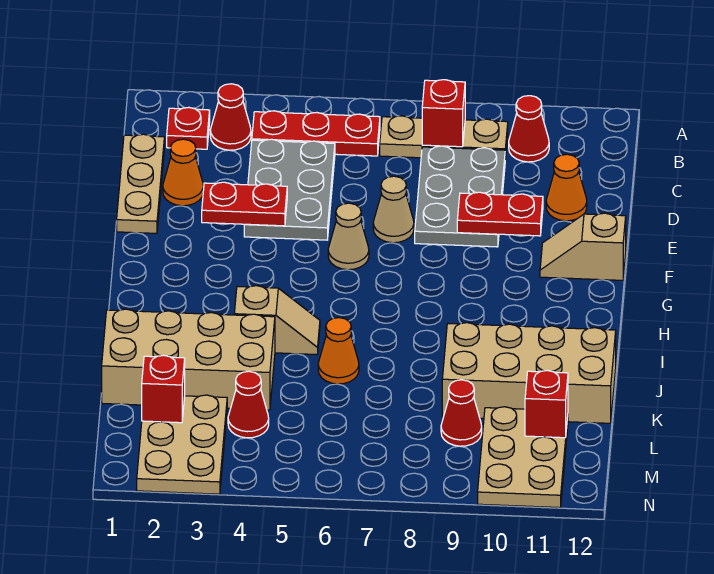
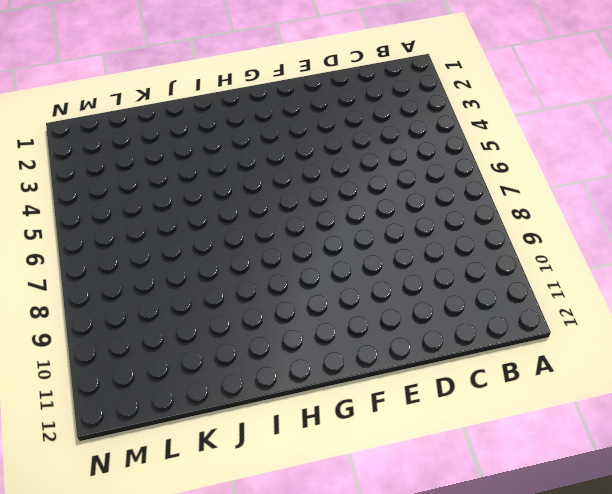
none -> red plate B2 level 1
none -> red cone B3 level 1
none -> red plate B4:B6 level 1

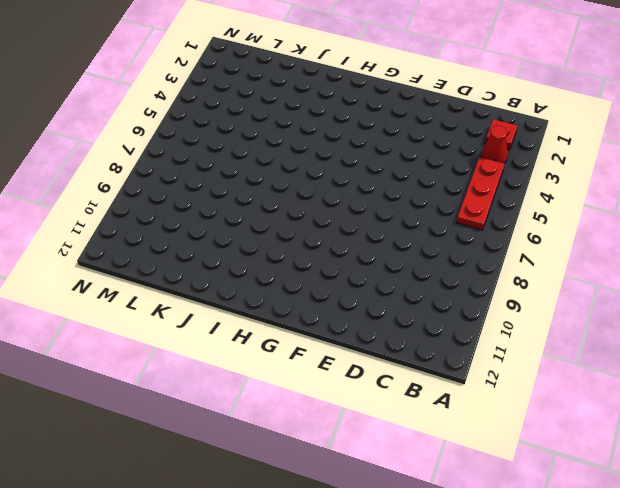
none -> tan plate B7:B9 level 1
none -> red cone B10 level 1
none -> tan plate C1:E1 level 1

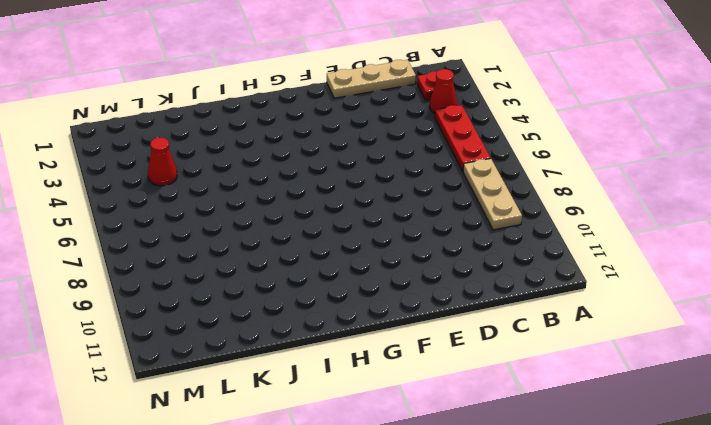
none -> red cone B10 level 1
none -> grey plate C4:E5 level 1
none -> grey plate C8:E9 level 1

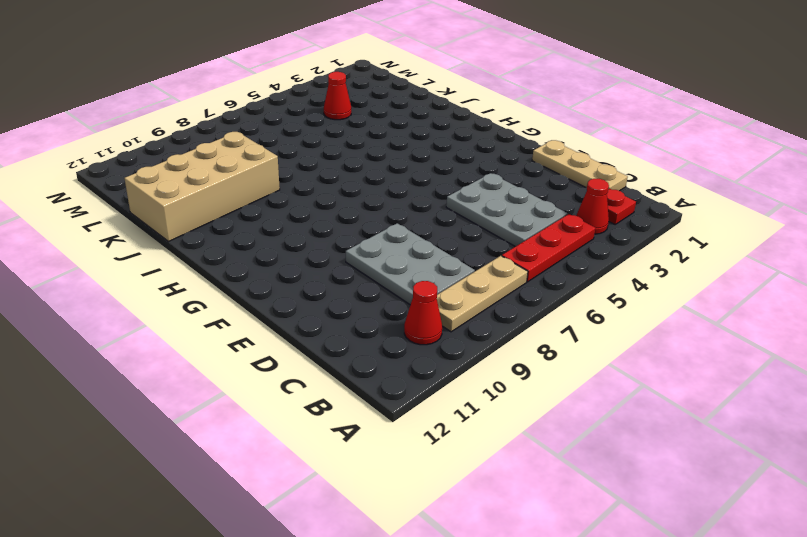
none -> orange cone D2 level 1
none -> orange cone D11 level 1
none -> tan cone E7 level 1

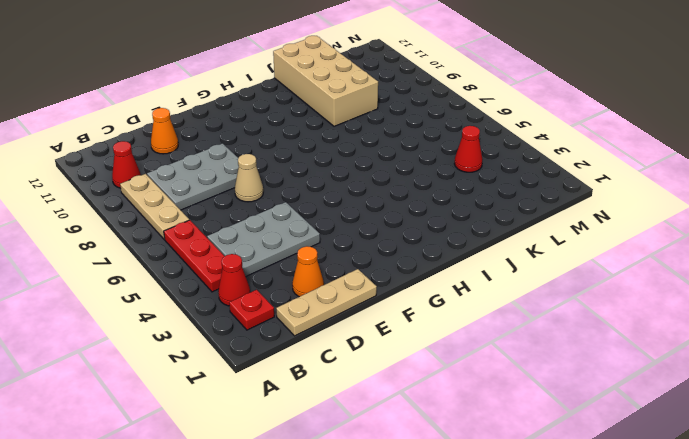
none -> tan cone F6 level 1
none -> tan slope F11:F12 level 1 top 12
none -> tan slope I4:I5 level 1 top 4

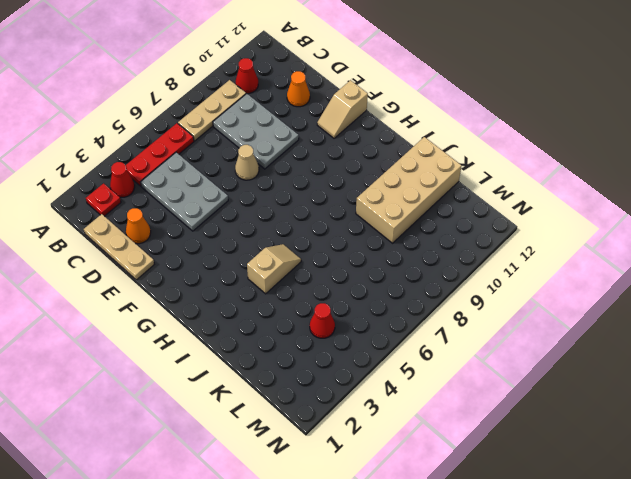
none -> tan cone F6 level 1
none -> tan brick J1:K4 level 1
none -> orange cone J6 level 1

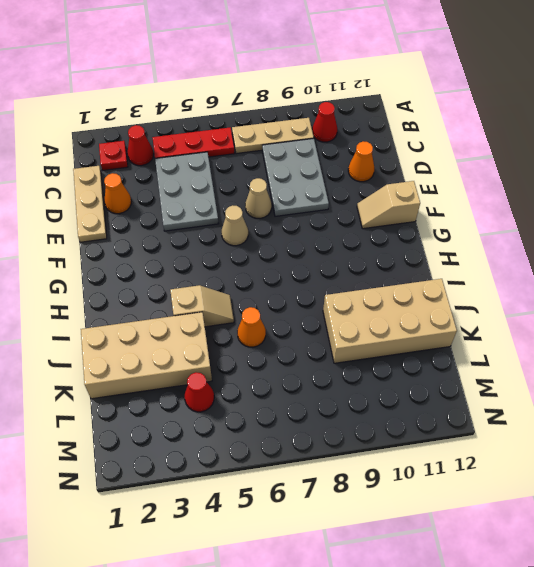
none -> tan plate L2:N3 level 1
none -> red cone L9 level 1
none -> tan plate L10:N11 level 1

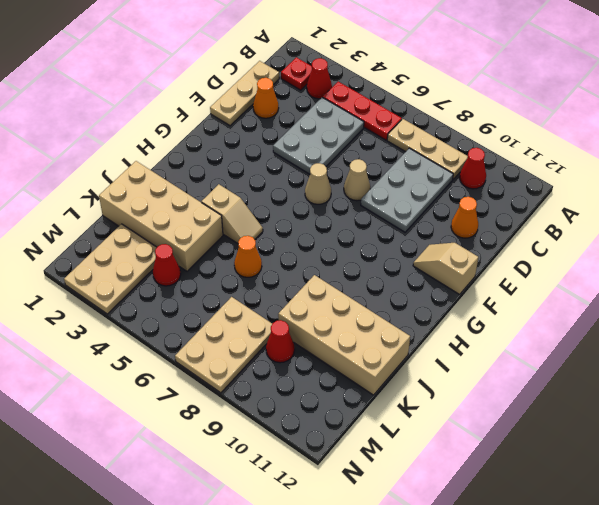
tan plate L7:N8 level 1 -> tan plate L10:N11 level 1
none -> red brick B8 level 2
none -> red plate E3:E4 level 2
none -> red plate E9:E10 level 2

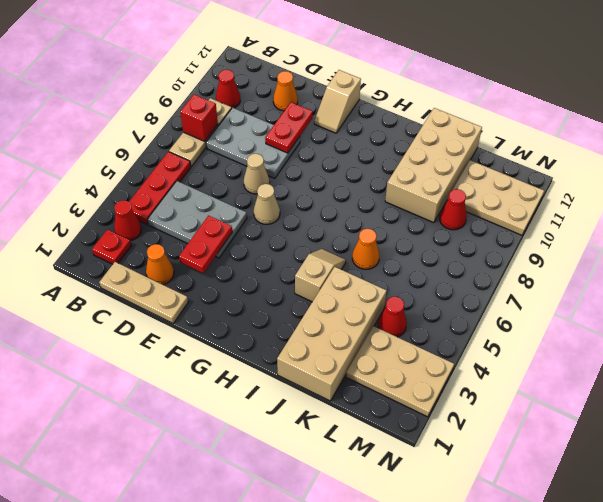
none -> red brick L2 level 2
none -> red brick L11 level 2

